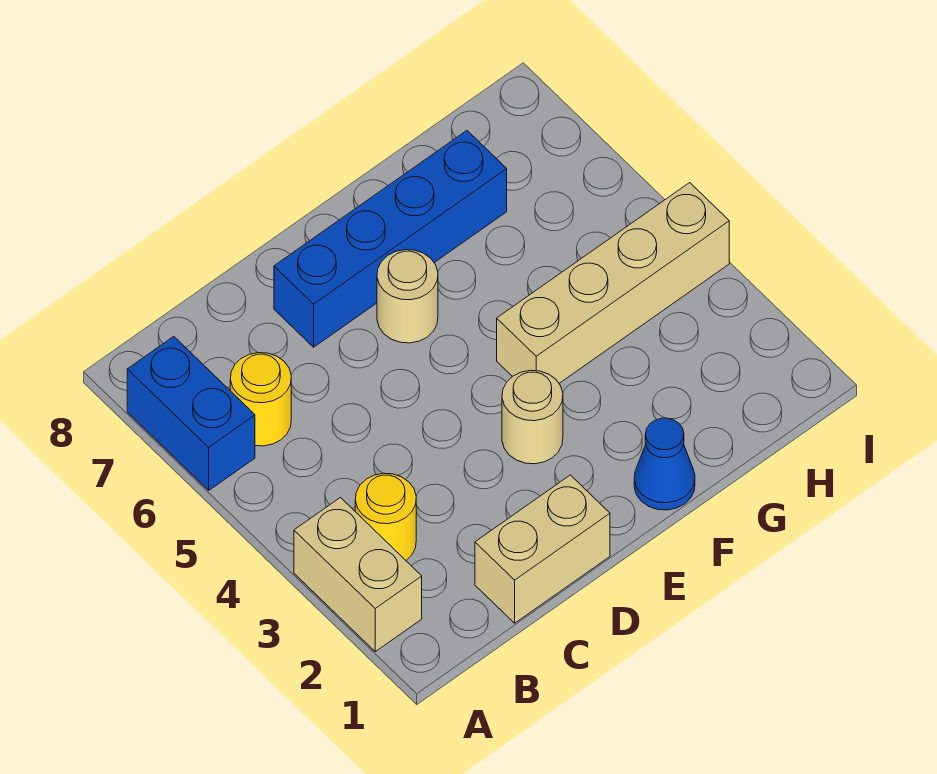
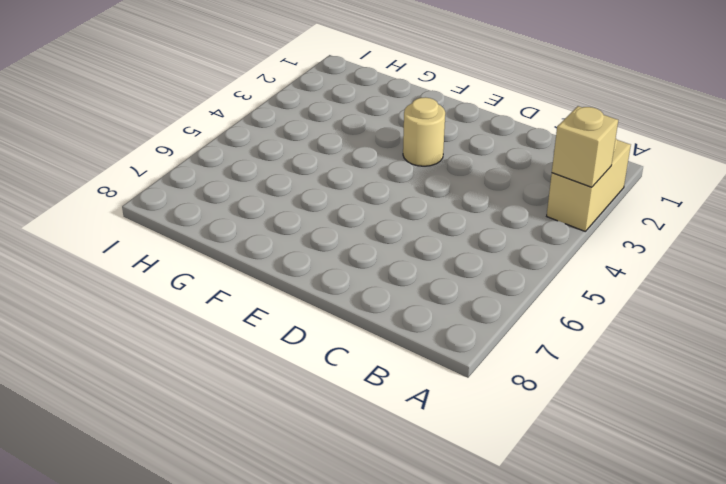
tan brick A3 level 2 -> none
none -> blue brick A6:A7 level 1
none -> yellow round brick B3 level 1

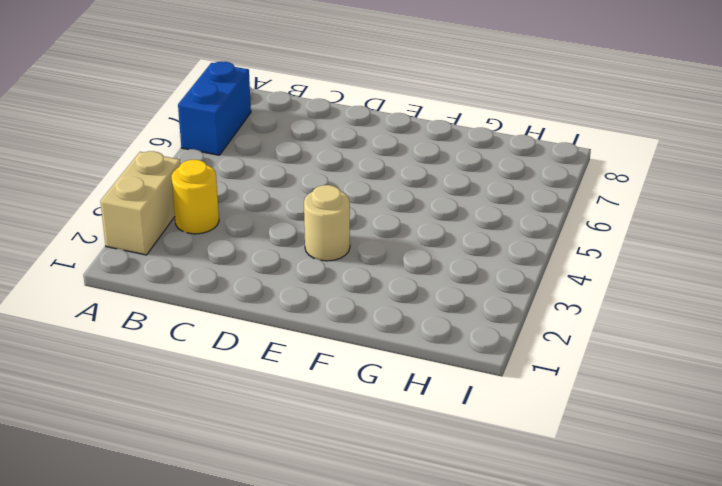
none -> yellow round brick B6 level 1
none -> tan brick C1:D1 level 1

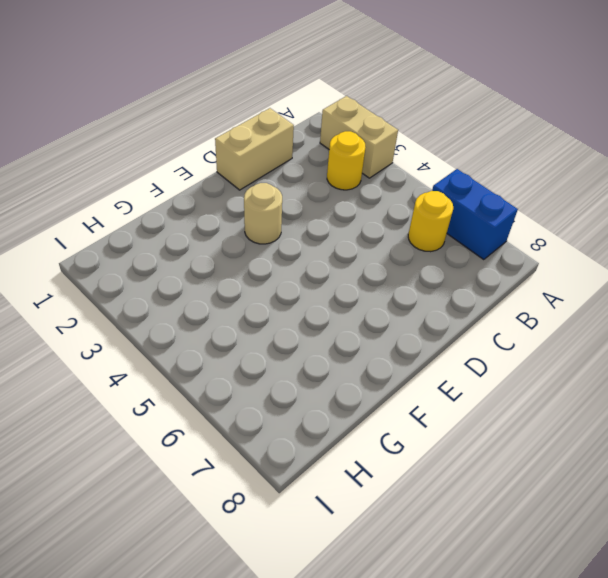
none -> blue brick D7:G7 level 1
none -> tan round brick E6 level 1

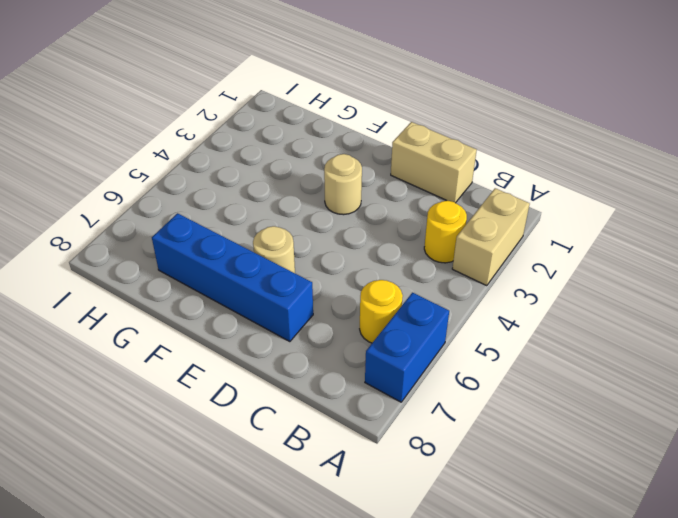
none -> blue cone F1 level 1
none -> tan brick F4:I4 level 1

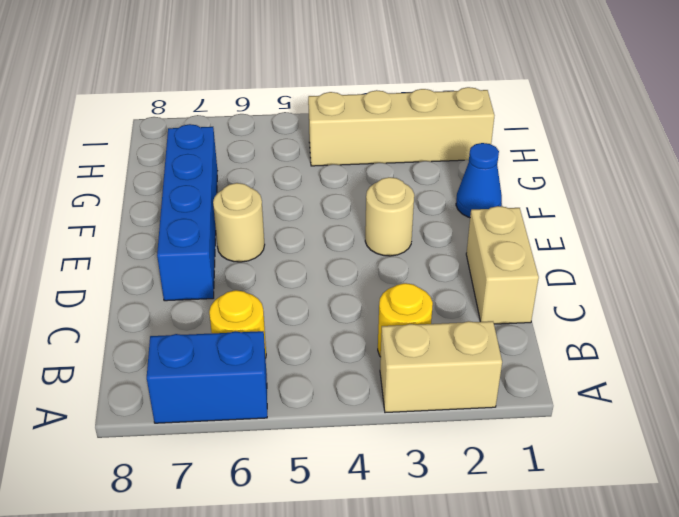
tan brick H1:H4 level 1 -> tan brick F4:I4 level 1

